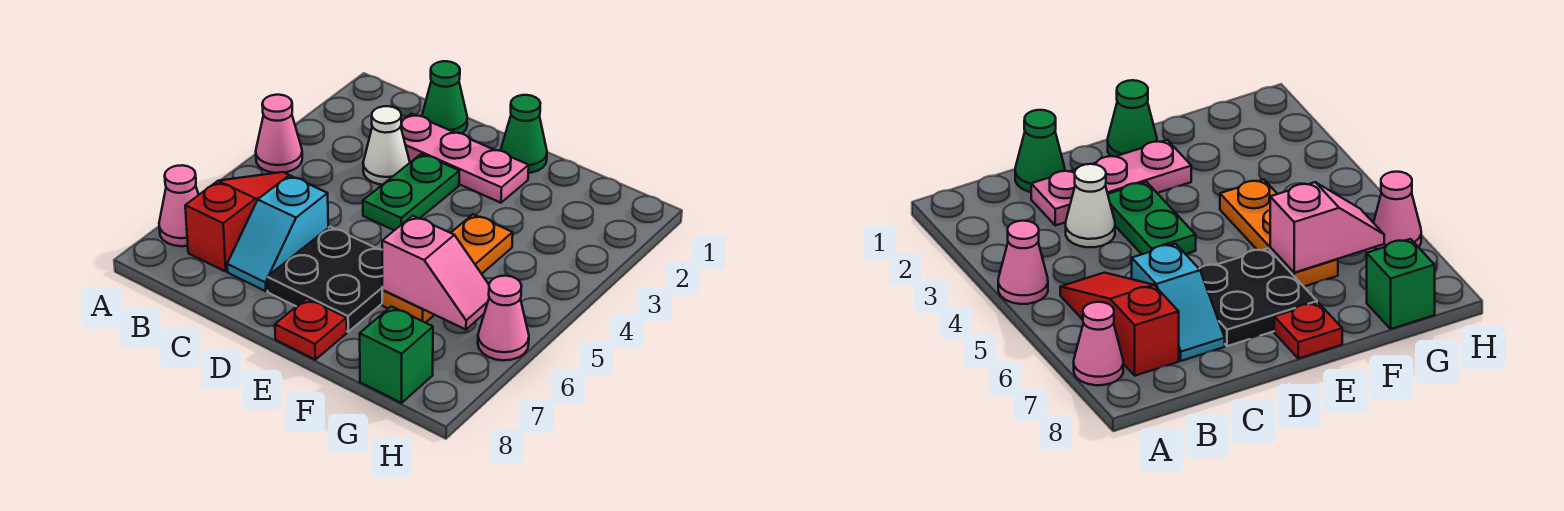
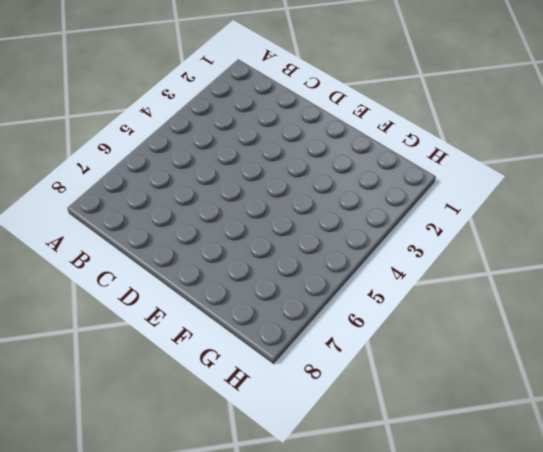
none -> pink cone A4 level 1
none -> pink cone A7 level 1
none -> red slope B5:B7 level 1 top 7

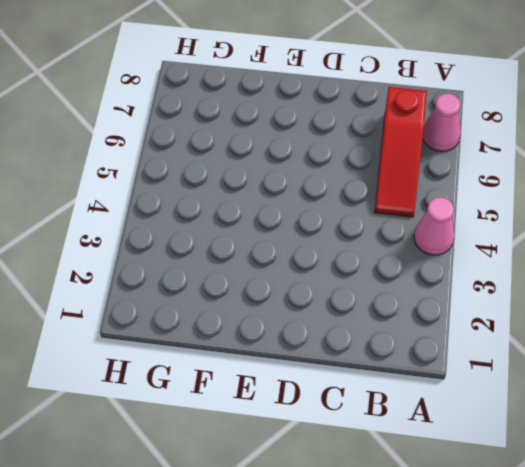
none -> green cone C1 level 1
none -> pink plate C2:E2 level 1
none -> white cone C3 level 1

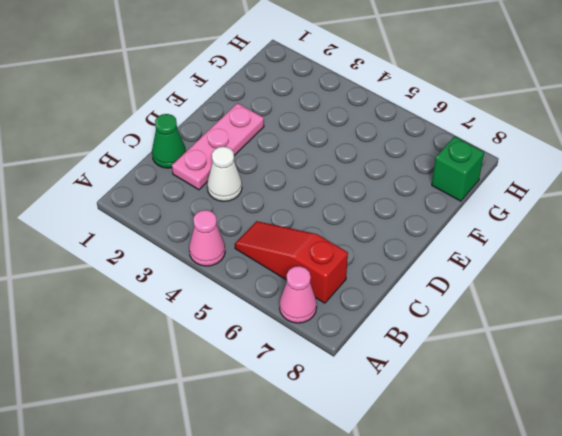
none -> cyan slope C6:C7 level 1 top 6
none -> green plate D3:D4 level 1
none -> black plate D6:E7 level 1

